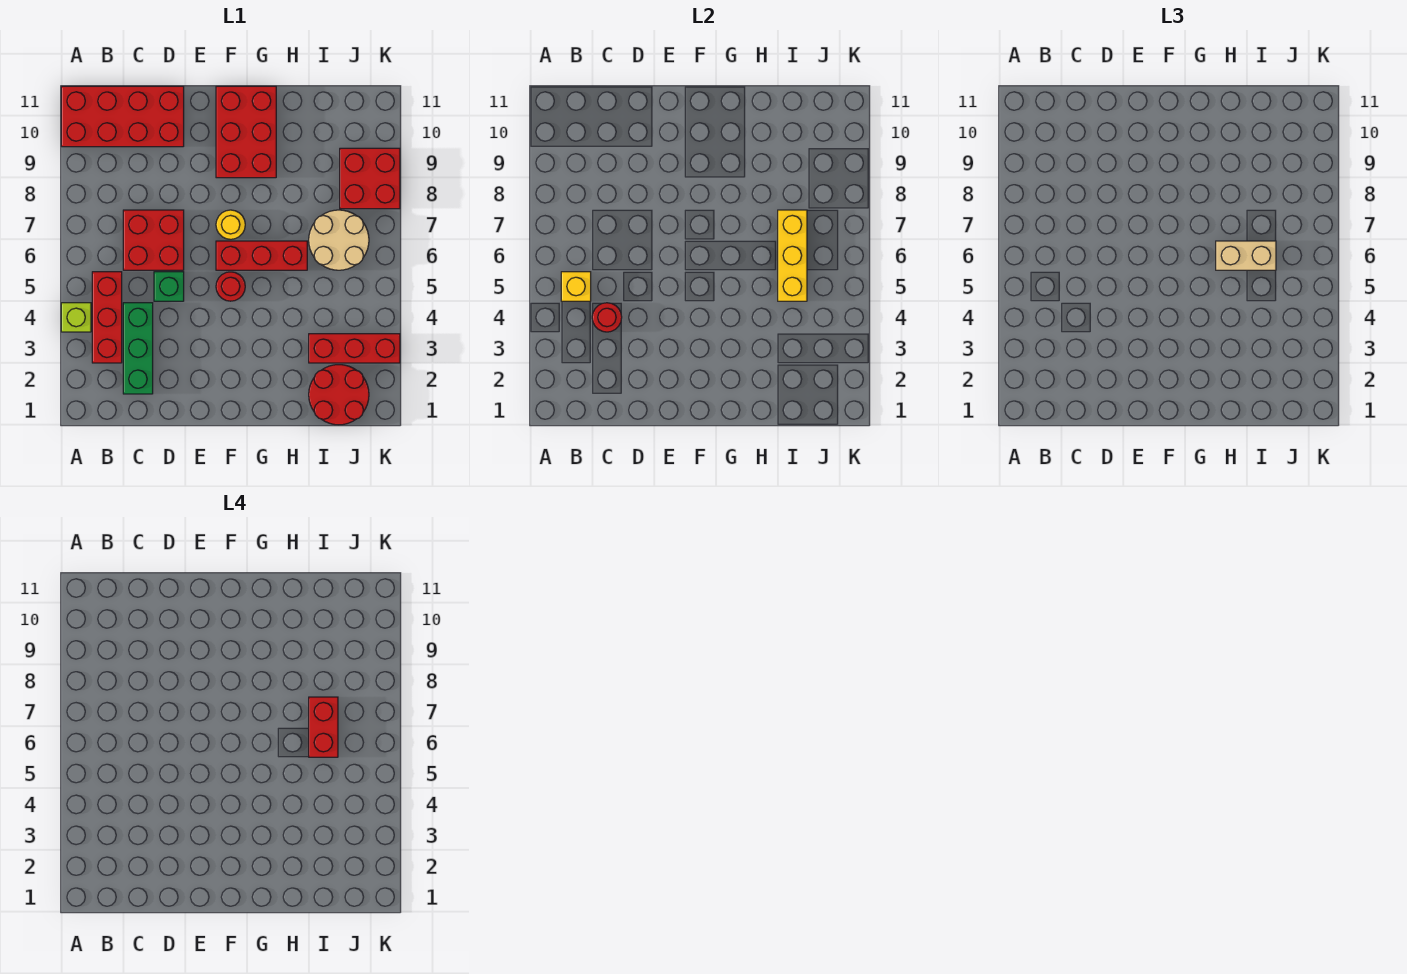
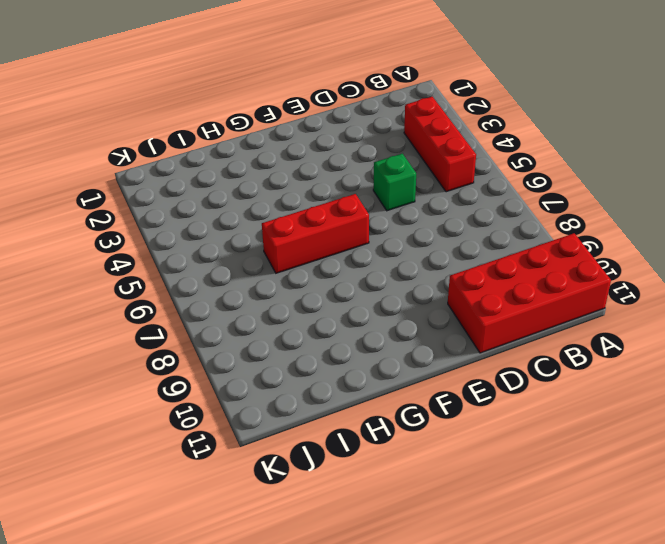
none -> lime brick A4 level 1
none -> green brick C2:C4 level 1
none -> red brick C6:D7 level 1

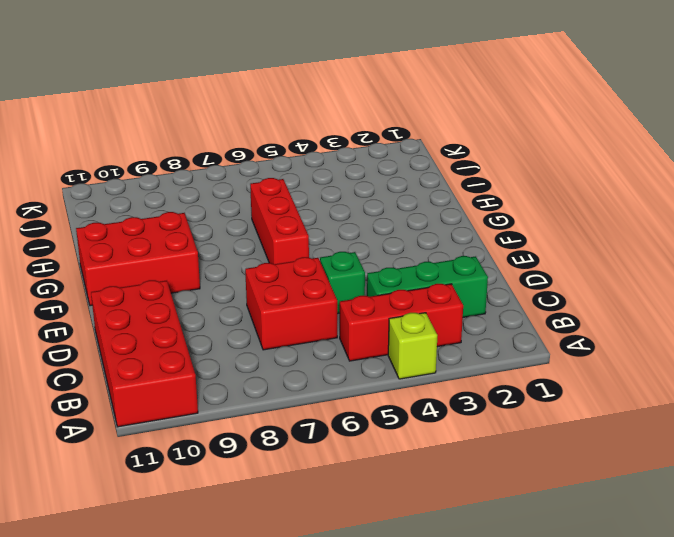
none -> red round brick F5 level 1
none -> yellow round brick F7 level 1
none -> red round brick I1:J2 level 1

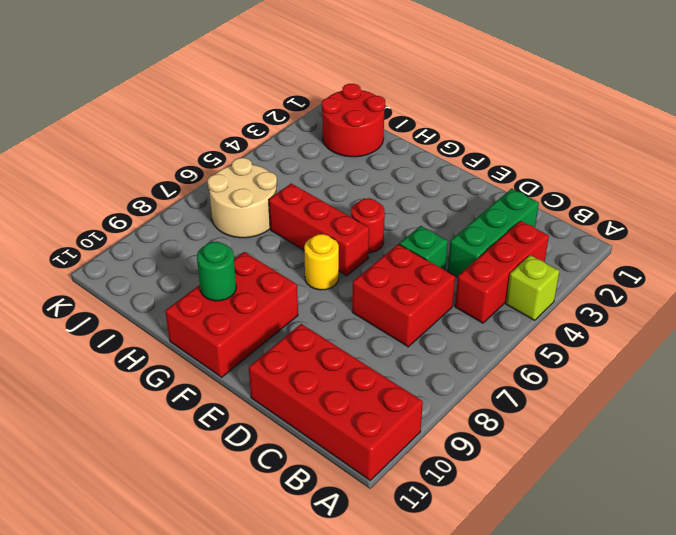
green round brick G10 level 2 -> none
none -> red brick I3:K3 level 1
none -> red brick J8:K9 level 1
none -> yellow brick B5 level 2

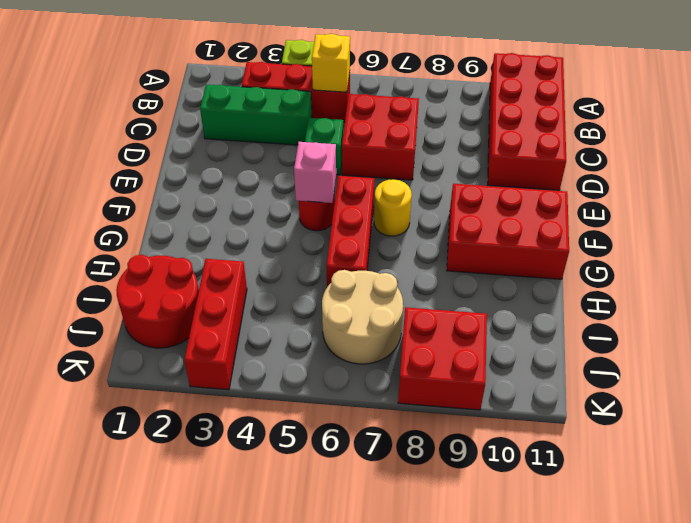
pink brick F5 level 2 -> none
none -> red round brick C4 level 2
none -> yellow brick I5:I7 level 2
none -> tan brick H6:I6 level 3

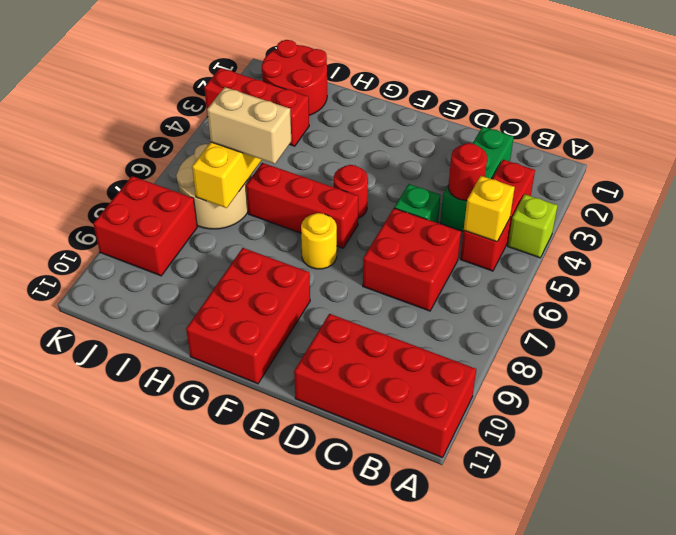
none -> red brick I6:I7 level 4

